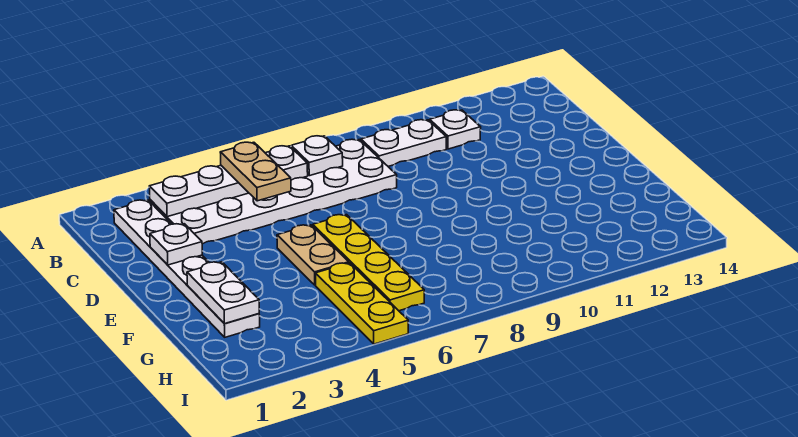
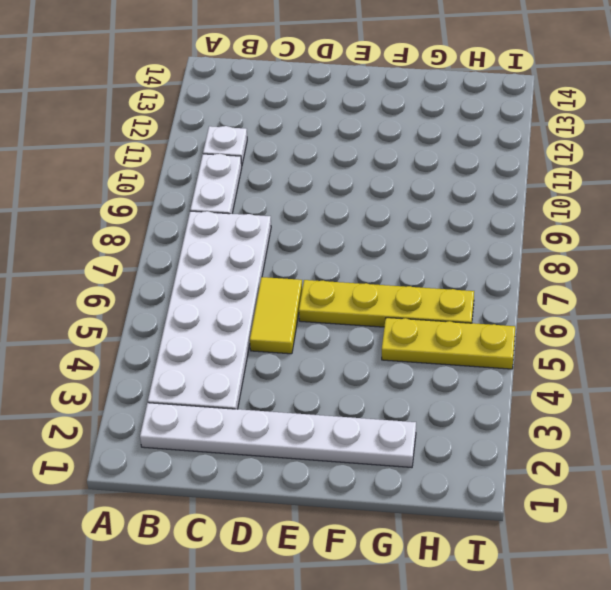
yellow tile D5:D6 level 1 -> none
none -> tan plate E5:F5 level 1
none -> white plate B3:B6 level 2
none -> white plate B7 level 2

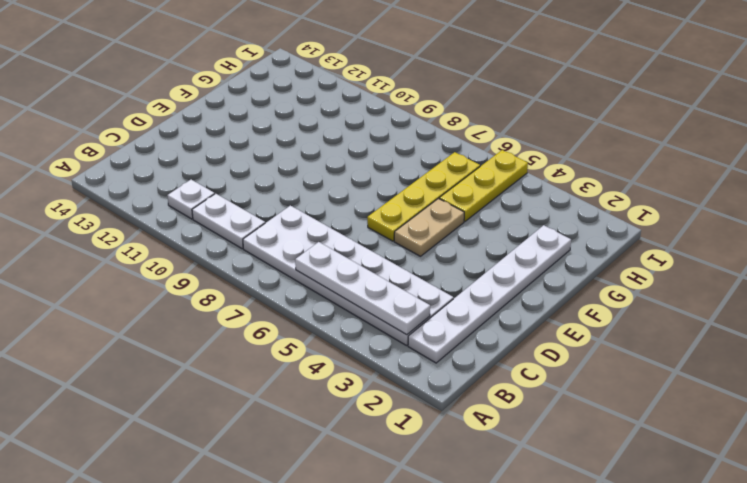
none -> white plate B7 level 2
none -> white plate D2 level 2
none -> white plate F2:G2 level 2

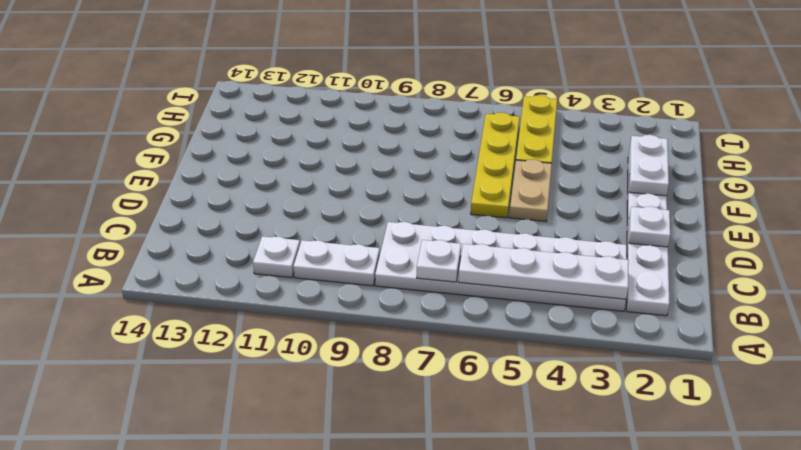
none -> tan plate B5:C5 level 3

